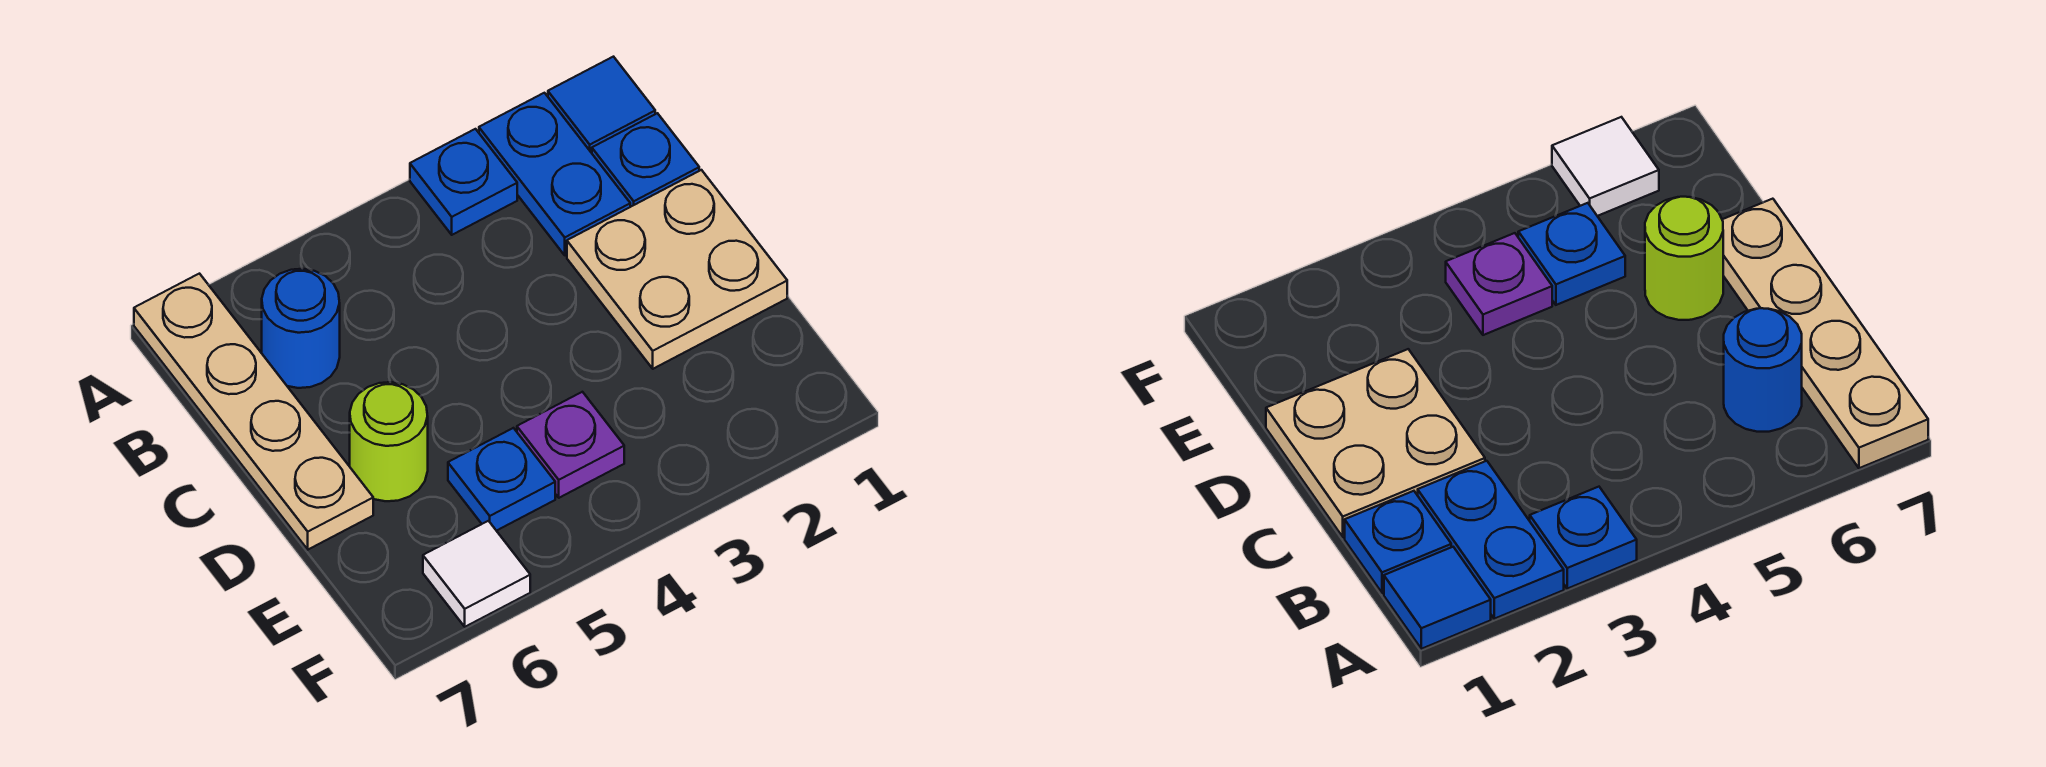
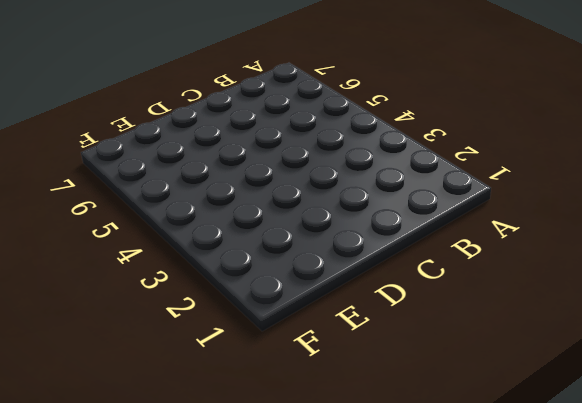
none -> blue tile A1 level 1
none -> blue plate A2:B2 level 1

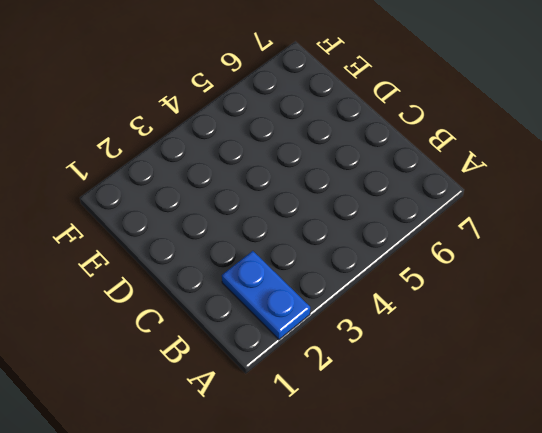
none -> blue tile A1 level 1
none -> blue plate A3 level 1

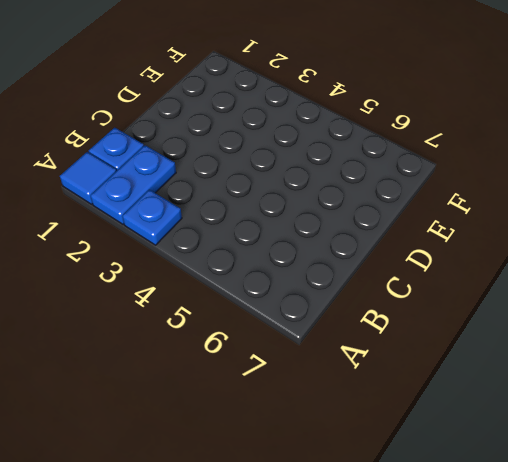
none -> tan plate A7:D7 level 1
none -> blue round brick B6 level 1

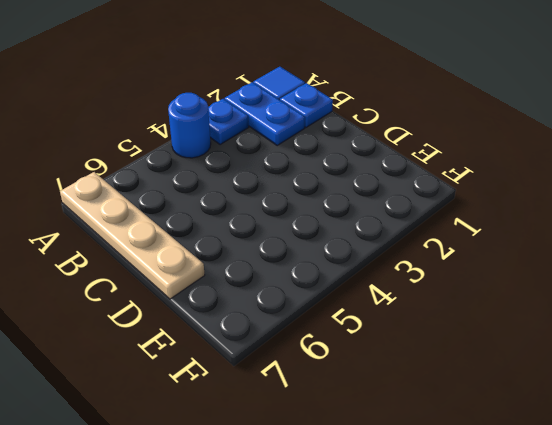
blue round brick A4 level 1 -> blue round brick B6 level 1
none -> tan plate C1:D2 level 1
none -> lime round brick D6 level 1

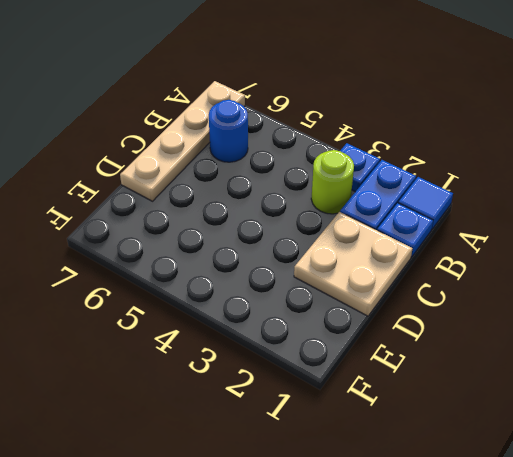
lime round brick B3 level 1 -> lime round brick D6 level 1
none -> purple plate E4 level 1
none -> blue plate E5 level 1

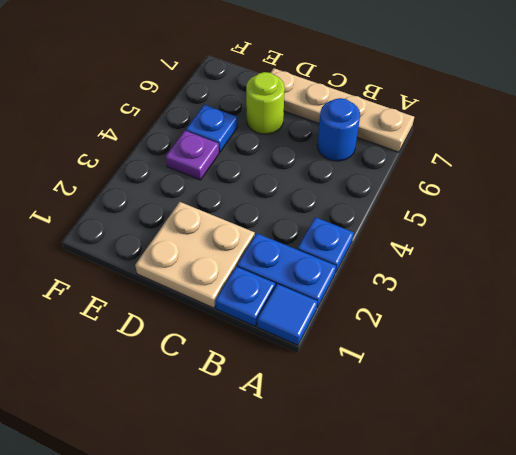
none -> white tile F6 level 1

